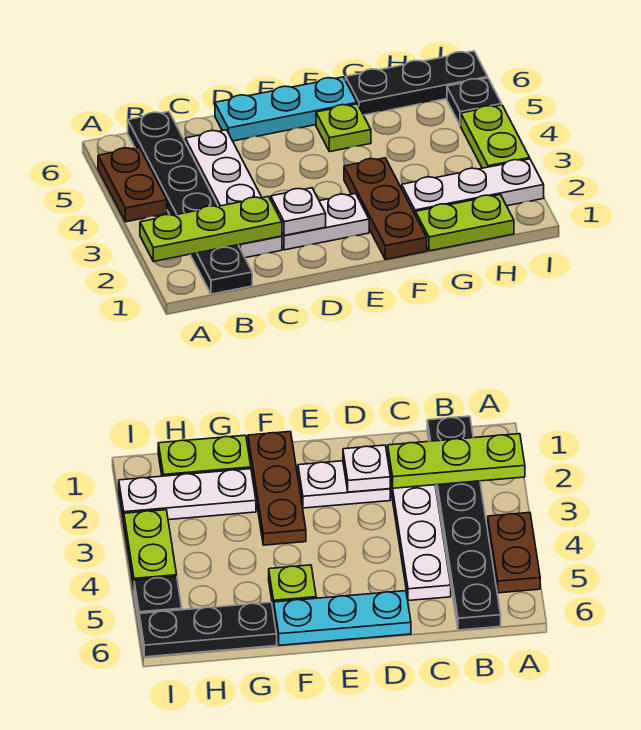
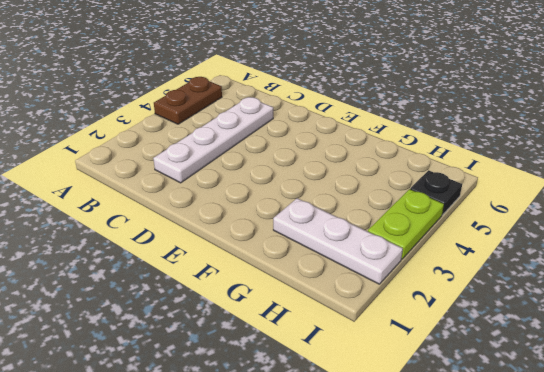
none -> black plate B1:B6 level 1
none -> white plate D2:E2 level 1
none -> cyan plate D6:F6 level 1

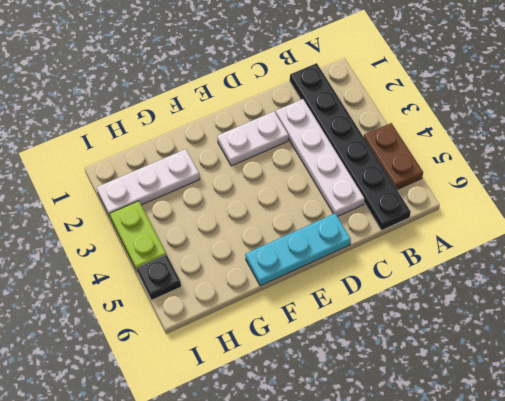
none -> brown plate F1:F3 level 1
none -> lime plate F5 level 1
none -> lime plate G1:H1 level 1

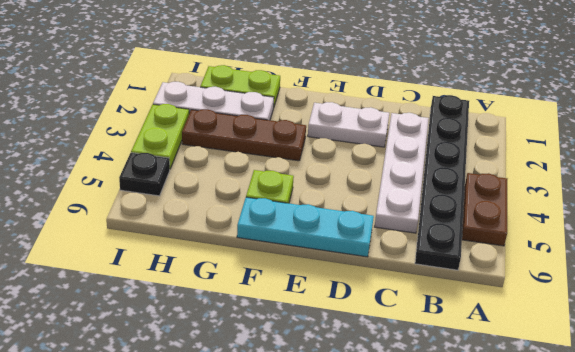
brown plate F3:H3 level 1 -> brown plate F1:F3 level 1
none -> black plate G6:I6 level 1
none -> lime plate A2:C2 level 2
none -> white plate D2 level 2

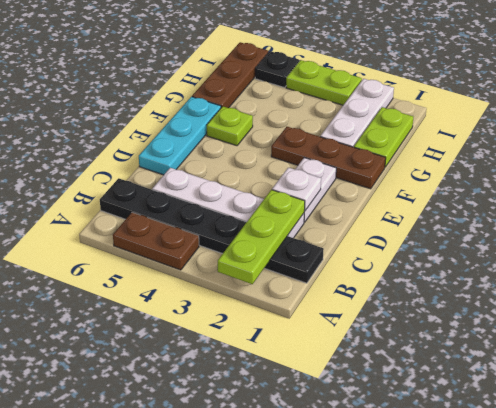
brown plate G6:I6 level 1 -> black plate G6:I6 level 1

